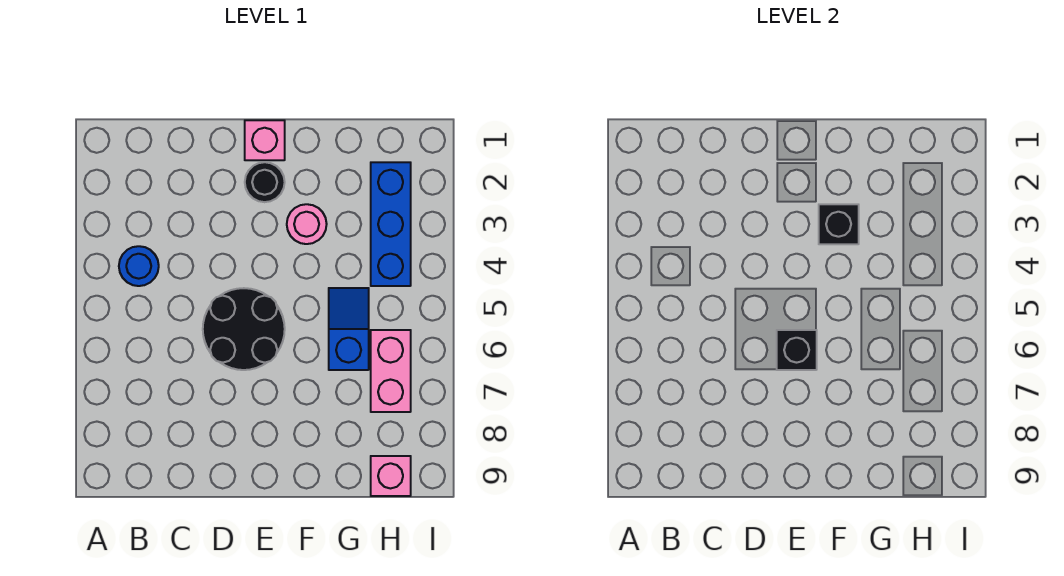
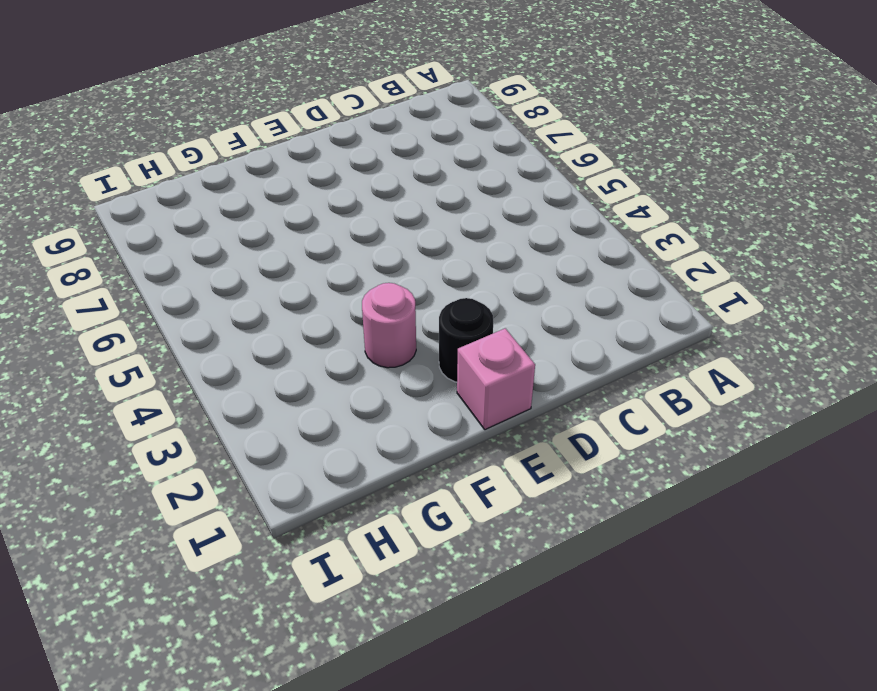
none -> blue round brick B4 level 1
none -> black round brick D5:E6 level 1

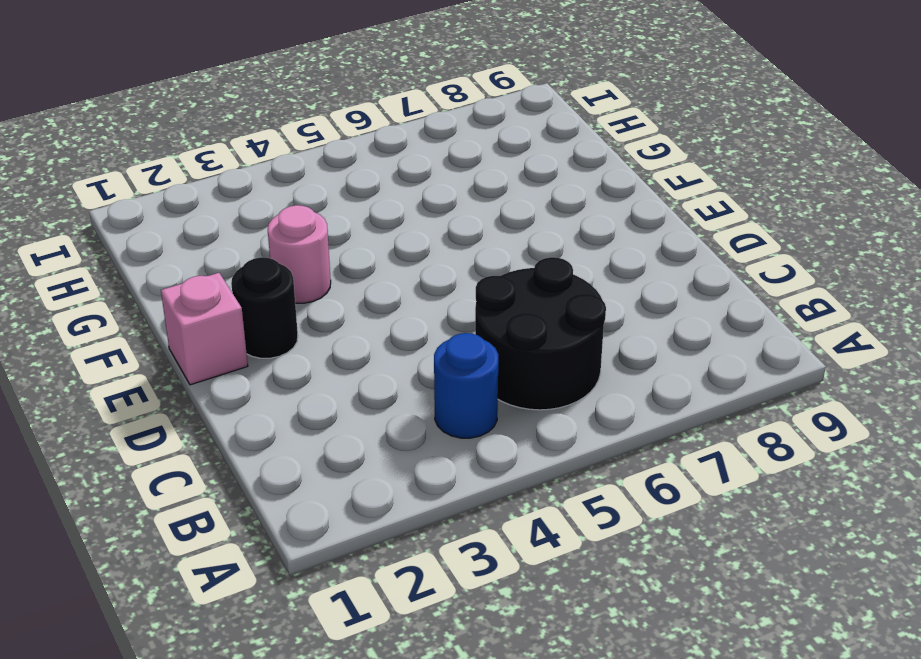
black round brick B5:C6 level 1 -> black round brick D5:E6 level 1
none -> blue slope G5:G6 level 1 top 6
none -> blue brick H2:H4 level 1

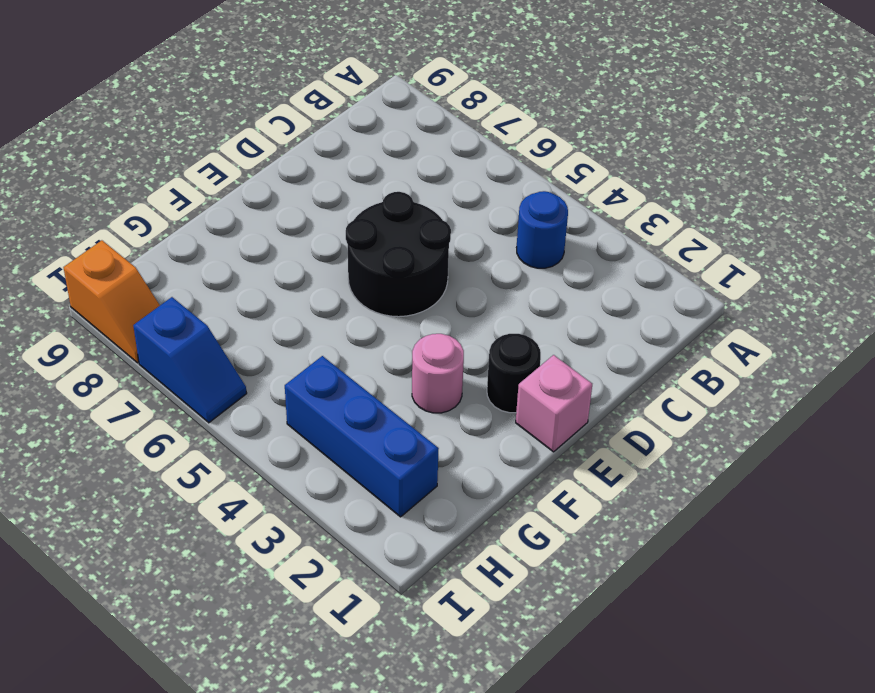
blue slope I6:I7 level 1 top 7 -> blue slope G5:G6 level 1 top 6
orange slope I8:I9 level 1 top 9 -> none
none -> pink brick H6:H7 level 1
none -> pink brick H9 level 1

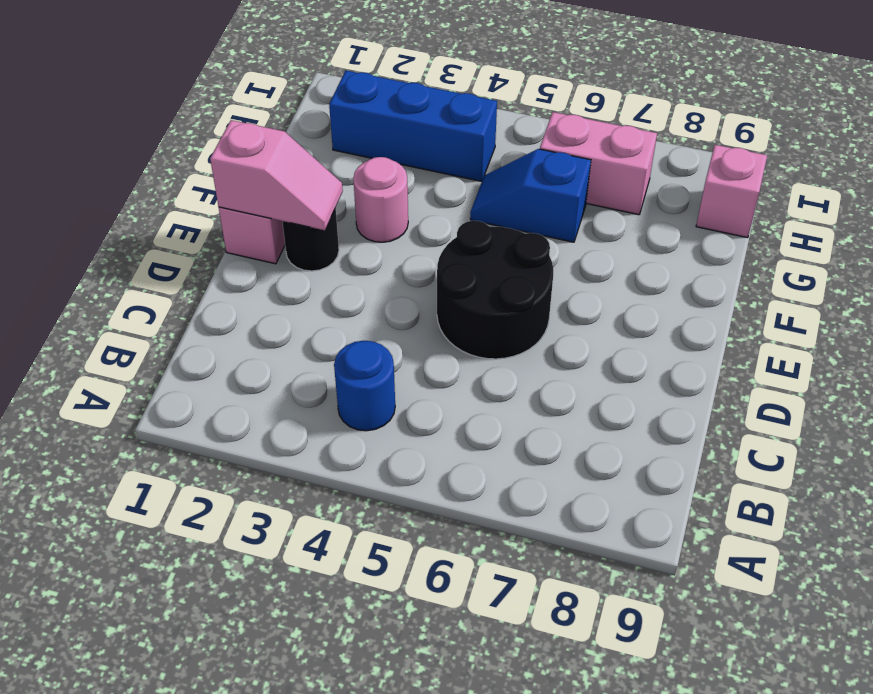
pink slope E1:E2 level 2 top 1 -> none
none -> black brick E6 level 2
none -> black brick F3 level 2

